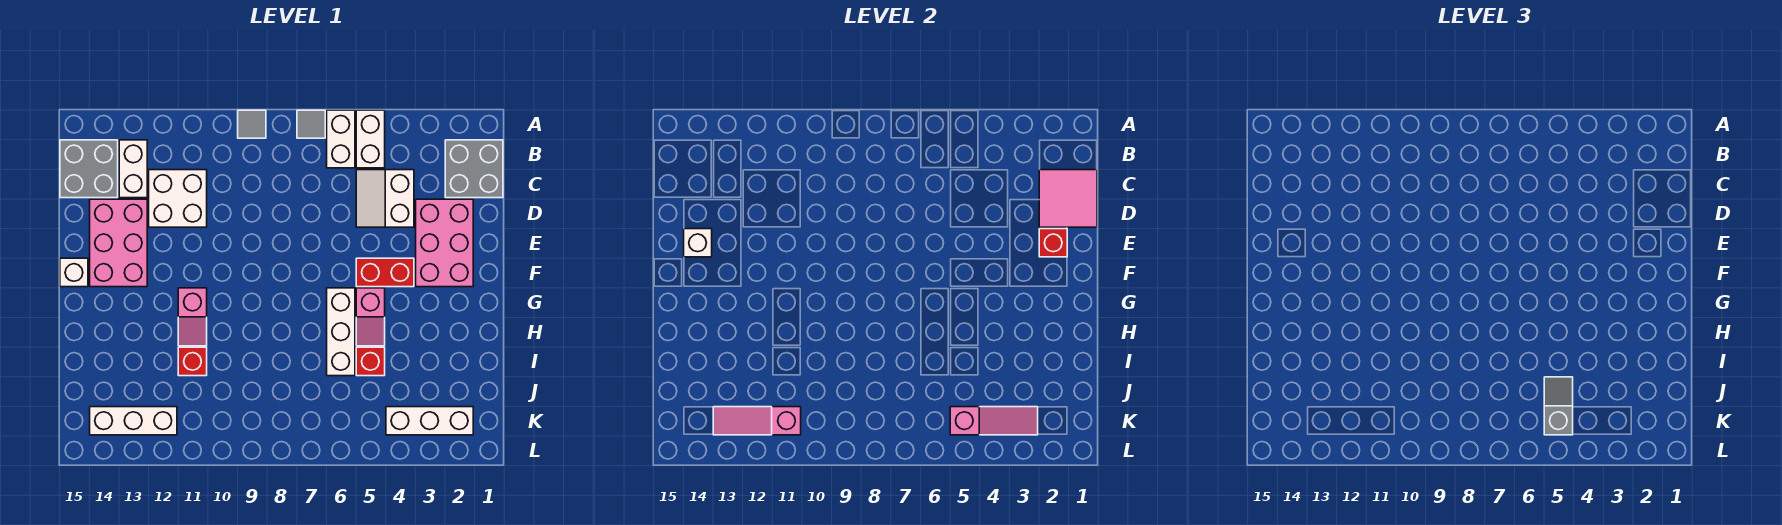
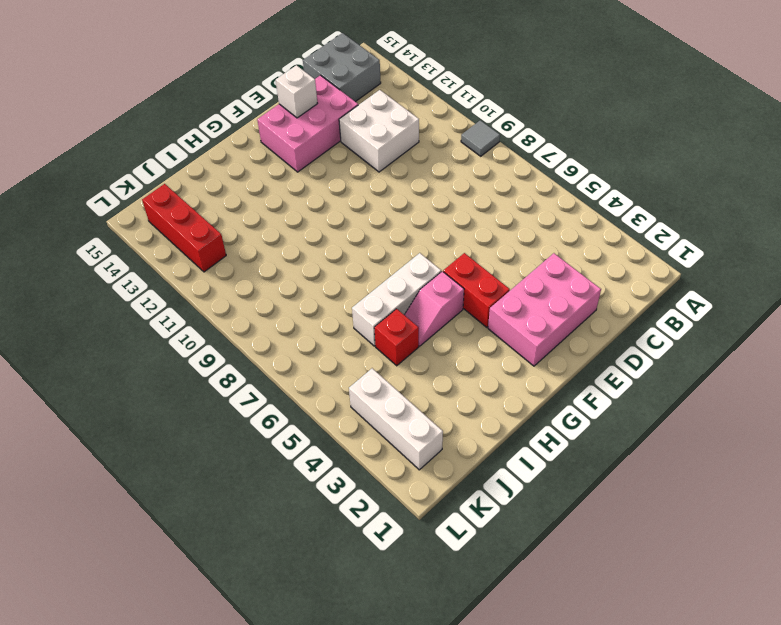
red brick K12:K14 level 1 -> white brick K12:K14 level 1
none -> white brick A5:B5 level 1
none -> white brick A6:B6 level 1
none -> grey tile A7 level 1

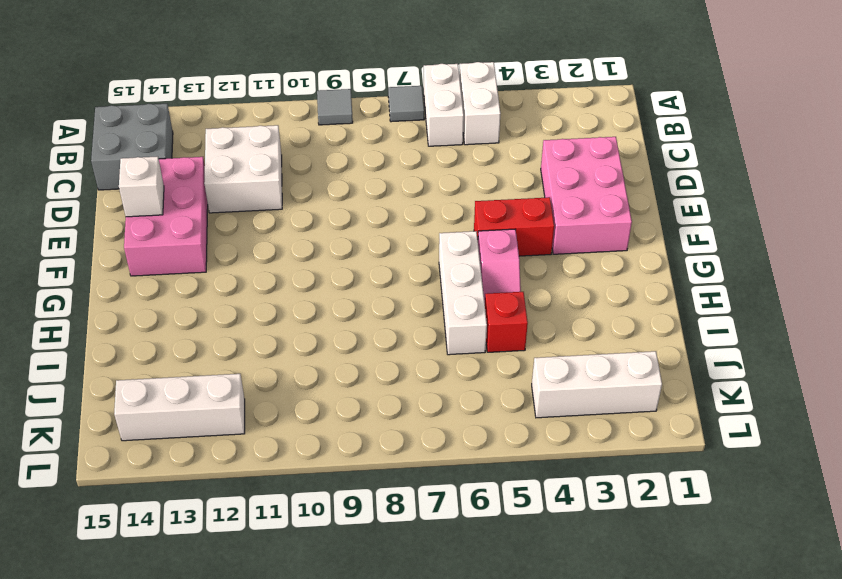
none -> grey brick B1:C2 level 1
none -> white brick B13:C13 level 1
none -> white slope C4:D5 level 1 top 4

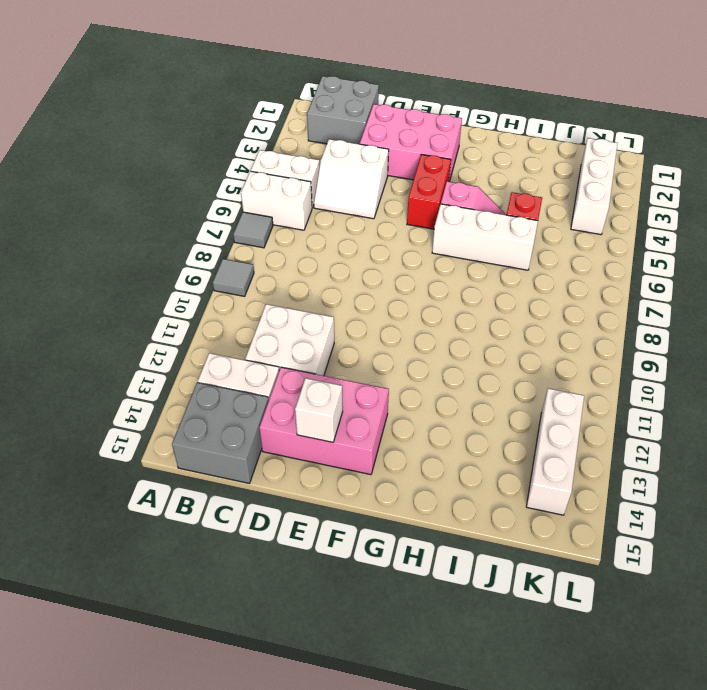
none -> white brick F15 level 1
none -> pink slope G11:H11 level 1 top G
none -> red brick I11 level 1

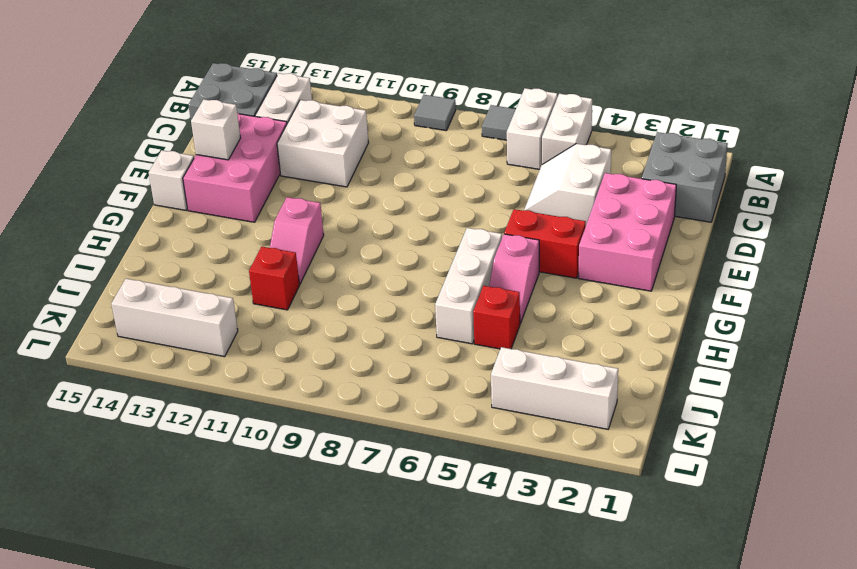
none -> pink tile C1:D2 level 2
none -> red brick E2 level 2
none -> pink slope K3:K5 level 2 top 5

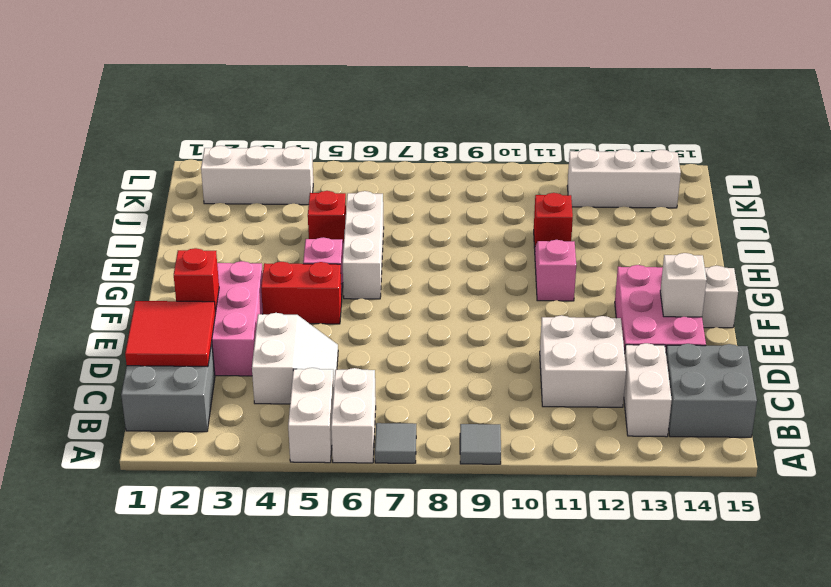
red tile C1:D2 level 2 -> pink tile C1:D2 level 2
none -> pink slope K3:K5 level 2 top 5
none -> pink slope K11:K13 level 2 top 11
none -> grey slope J5:K5 level 3 top K

